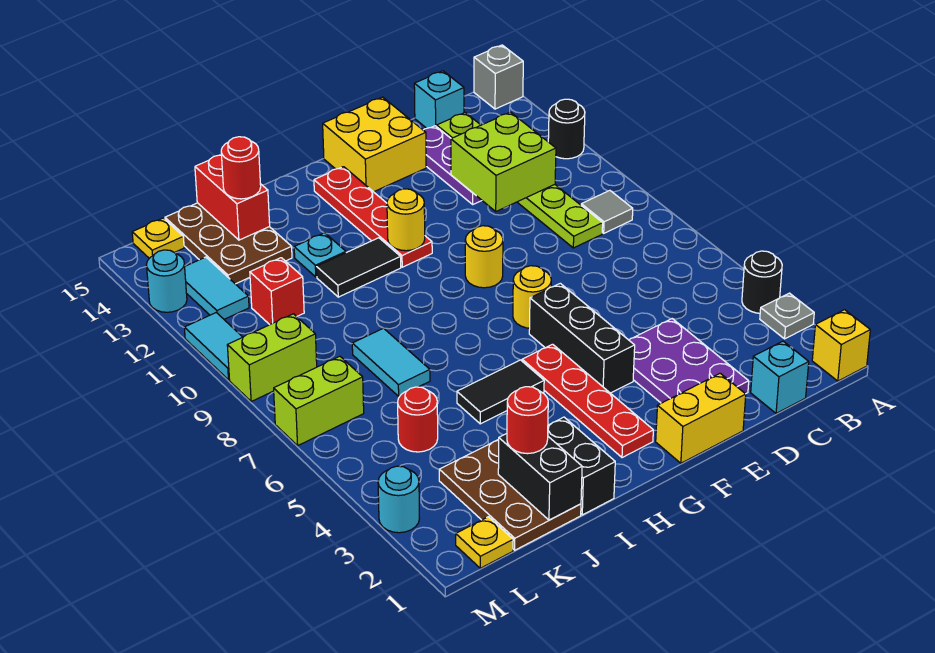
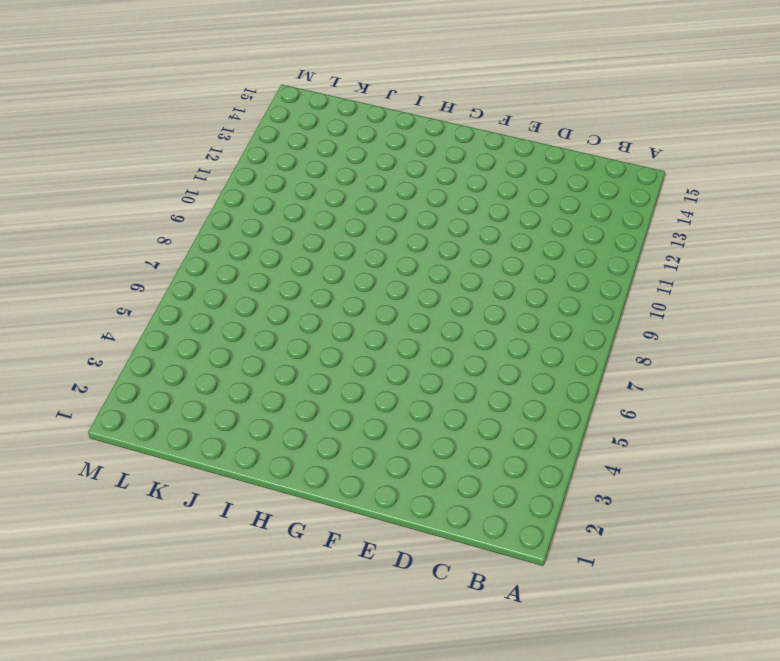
none -> yellow brick A1 level 1
none -> grey plate A3 level 1
none -> black round brick A4 level 1
none -> black round brick A12 level 1

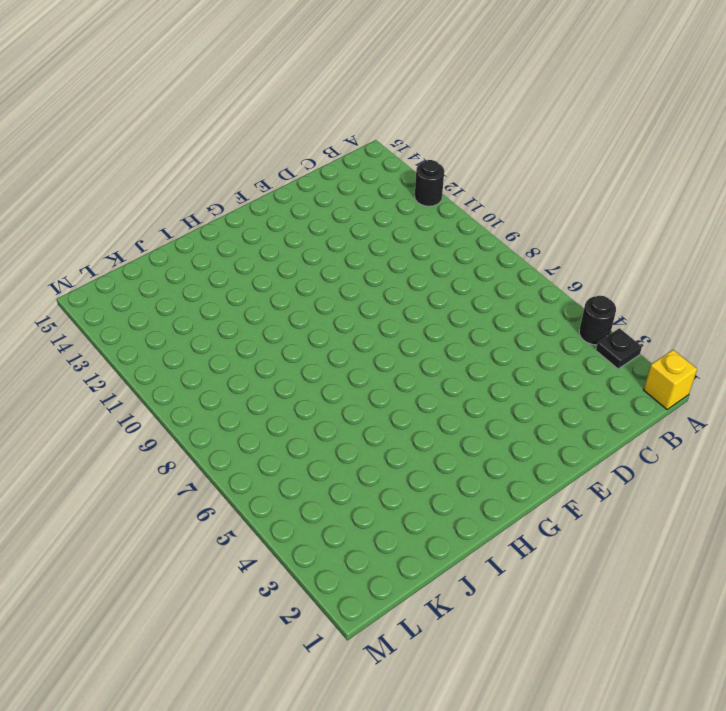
black plate A3 level 1 -> grey plate A3 level 1
none -> grey brick A15 level 1
none -> grey tile B9 level 1
none -> cyan brick C1 level 1
none -> lime plate C9:C14 level 1

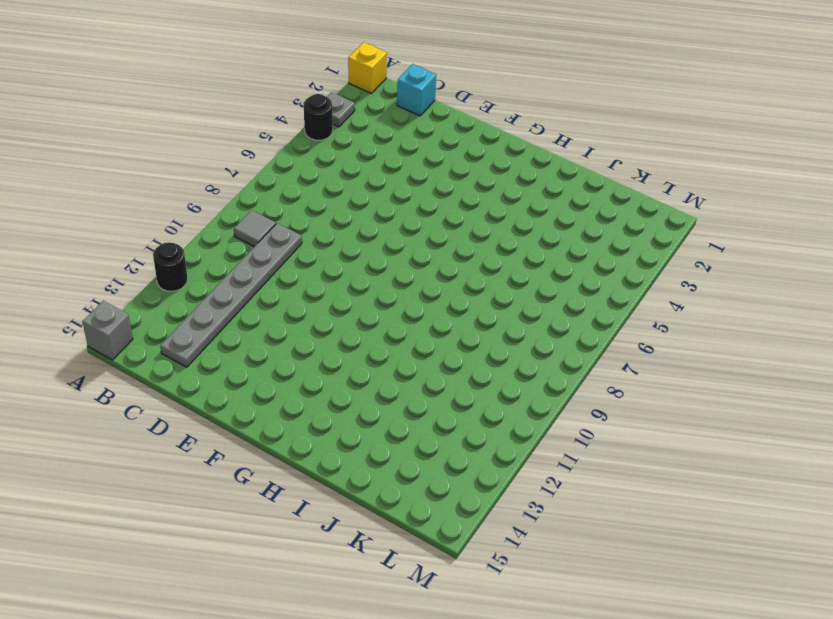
grey plate C9:C14 level 1 -> lime plate C9:C14 level 1
none -> cyan brick C15 level 1
none -> purple plate D2:E4 level 1
none -> purple plate D12:D14 level 1
none -> yellow brick E1:F1 level 1

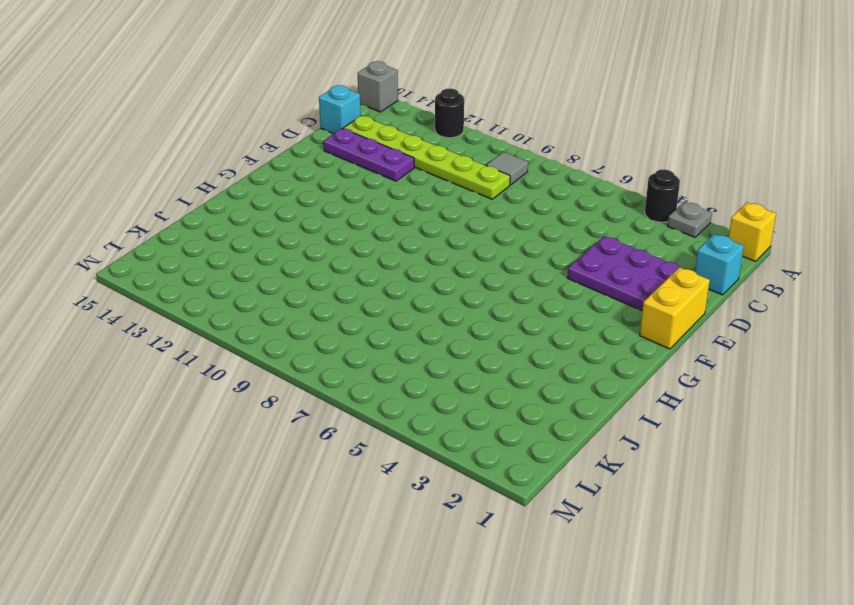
none -> yellow brick E14:F15 level 1
none -> black brick F4:F6 level 1
none -> yellow round brick F7 level 1
none -> yellow round brick F9 level 1

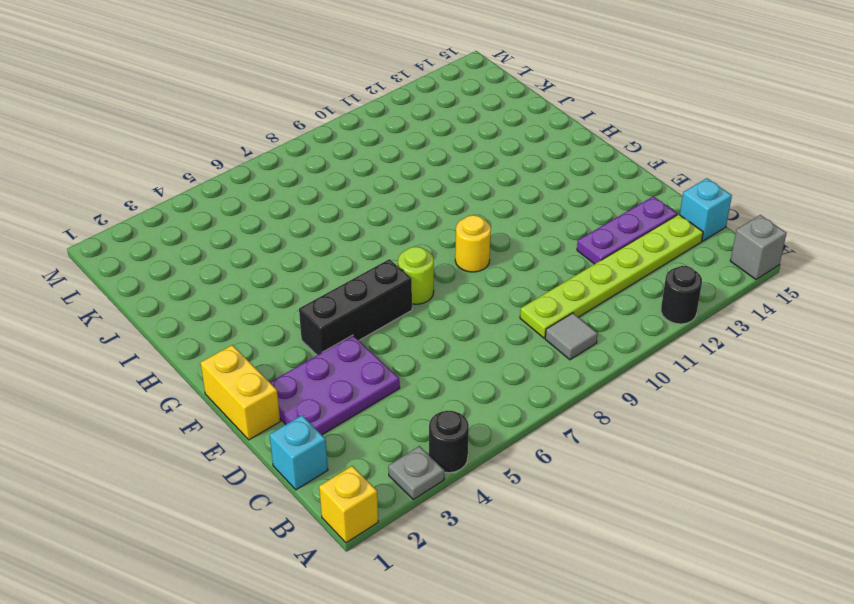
lime round brick F7 level 1 -> yellow round brick F7 level 1
none -> yellow brick E14:F15 level 1
none -> red plate G2:G5 level 1
none -> red plate G11:G14 level 1
none -> black tile H5:I5 level 1

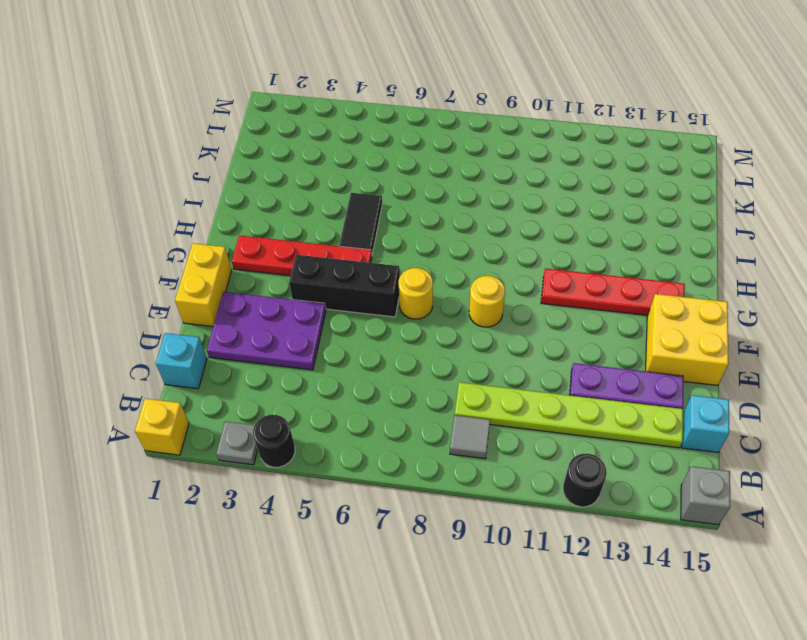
none -> black tile H11:I11 level 1
none -> black brick I1:I2 level 1
none -> cyan plate I12 level 1
none -> brown plate J1:K3 level 1

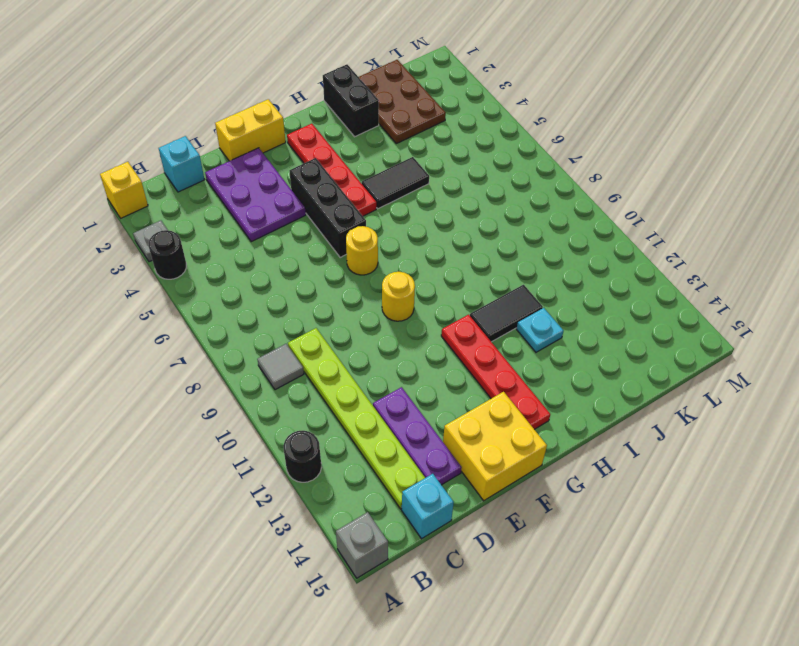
none -> cyan tile J7:J8 level 1
none -> brown plate J13:K15 level 1
none -> red round brick K5 level 1
none -> red brick K11 level 1

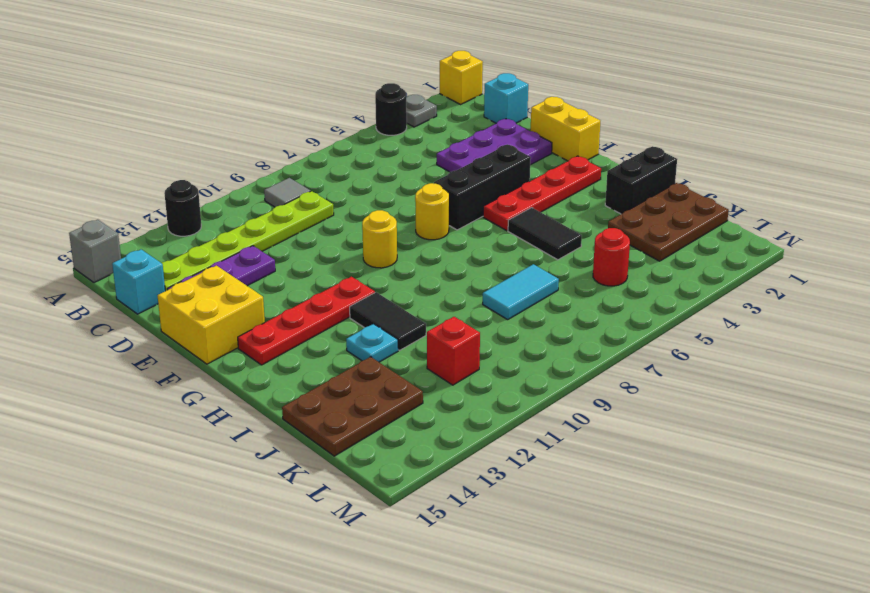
none -> yellow plate L1 level 1
none -> lime brick L7:M7 level 1
none -> lime brick L9:M9 level 1
none -> cyan tile L12:L13 level 1

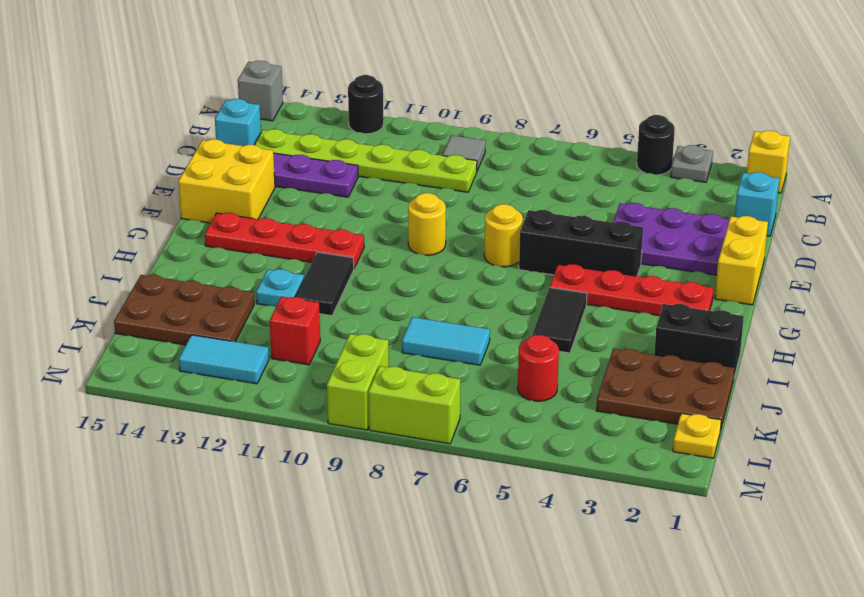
lime brick M7:M8 level 1 -> lime brick L7:M7 level 1
none -> yellow plate L15 level 1
none -> cyan round brick M3 level 1
none -> cyan tile M10:M11 level 1
none -> cyan round brick M13 level 1

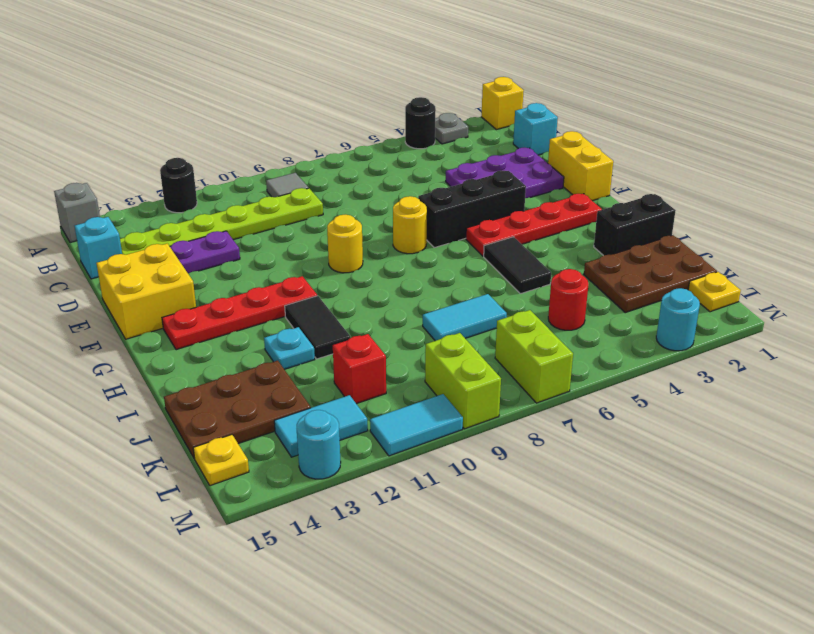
none -> lime brick C11:D12 level 2
none -> yellow round brick G11 level 2
none -> black brick J1:J2 level 2
none -> red brick J14:J15 level 2

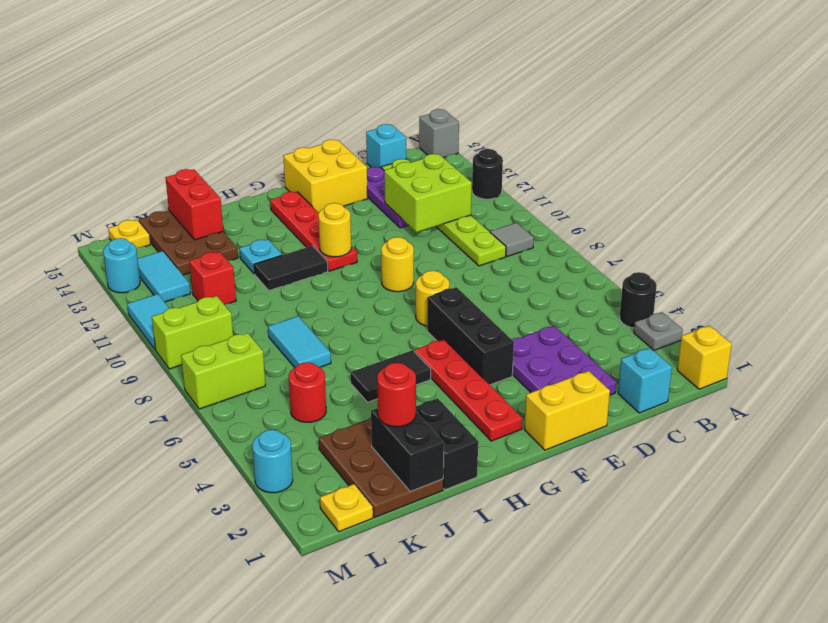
none -> red round brick J14 level 3

